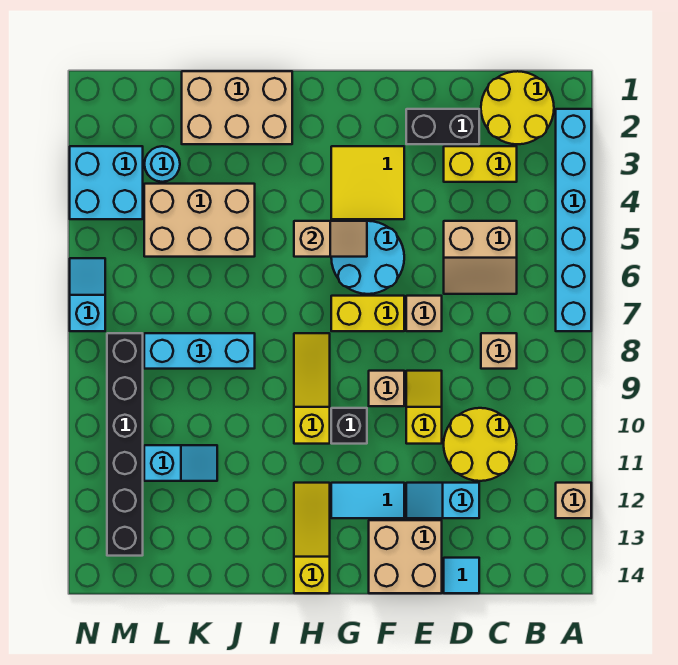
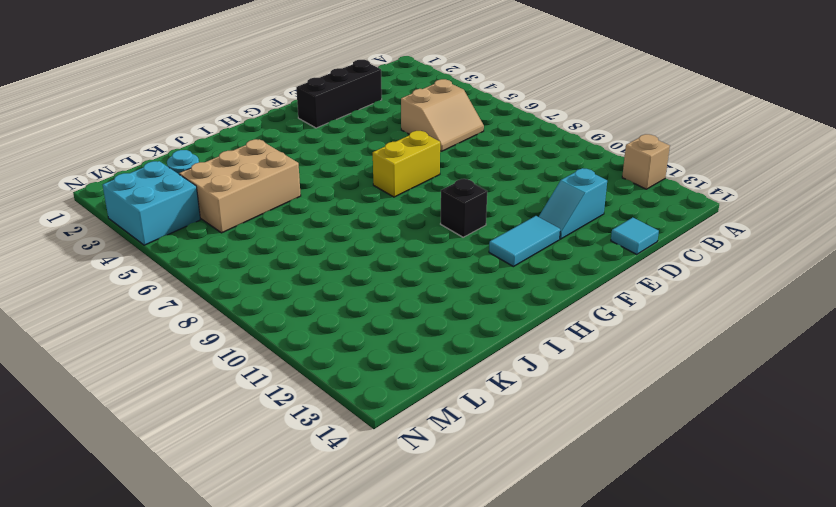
black brick D2:F2 level 1 -> black brick D2:E2 level 1
none -> cyan brick A2:A7 level 1
none -> yellow round brick B1:C2 level 1
none -> yellow brick C3:D3 level 1
none -> tan brick C8 level 1

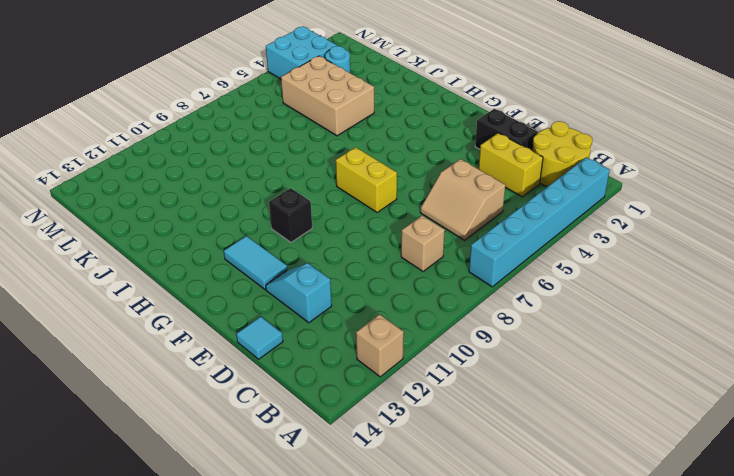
none -> yellow round brick C10:D11 level 1
none -> tan brick E7 level 1
none -> yellow slope E9:E10 level 1 top 10
none -> tan brick E13:F14 level 1

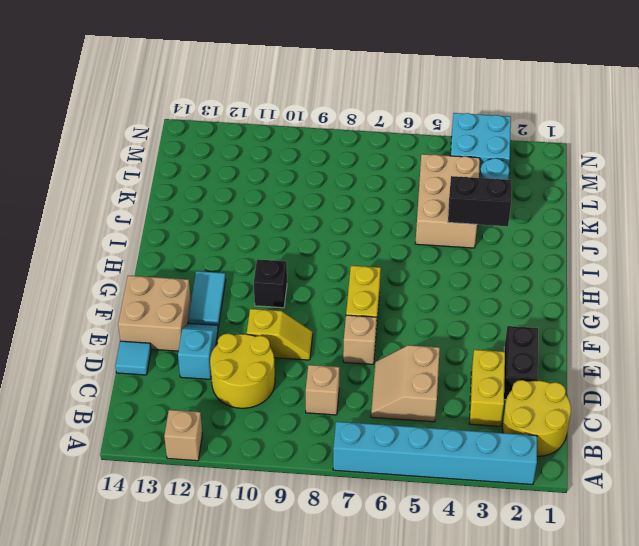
black brick J3:J4 level 2 -> none
none -> yellow tile F3:G4 level 1
none -> cyan round brick F5:G6 level 1
none -> tan brick F9 level 1
none -> yellow slope H8:H10 level 1 top 10

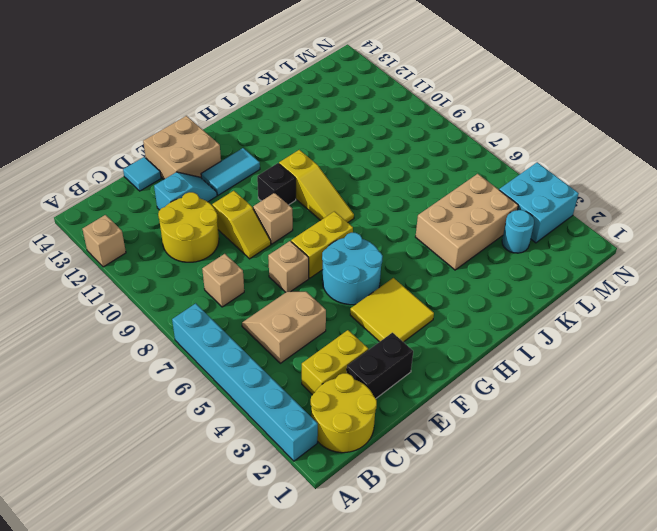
none -> yellow slope H12:H14 level 1 top 14
none -> tan brick I1:K2 level 1
none -> cyan brick J8:L8 level 1
none -> cyan slope K11:L11 level 1 top L

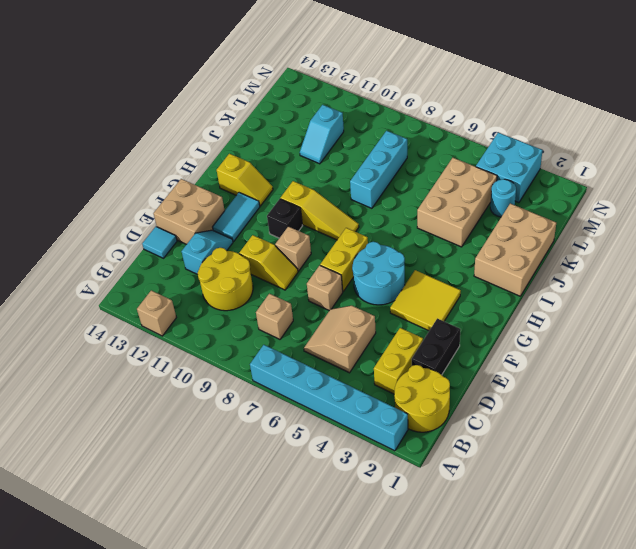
yellow slope H12:H13 level 1 top 13 -> yellow slope H12:H14 level 1 top 14
none -> black brick M8:M13 level 1
none -> cyan slope N6:N7 level 1 top 7
none -> tan slope G5:H5 level 2 top H

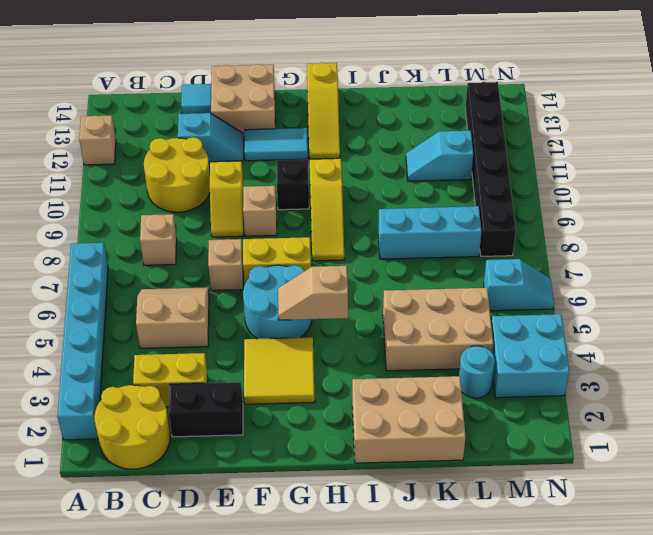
cyan slope M6:N6 level 1 top M -> cyan slope N6:N7 level 1 top 7

